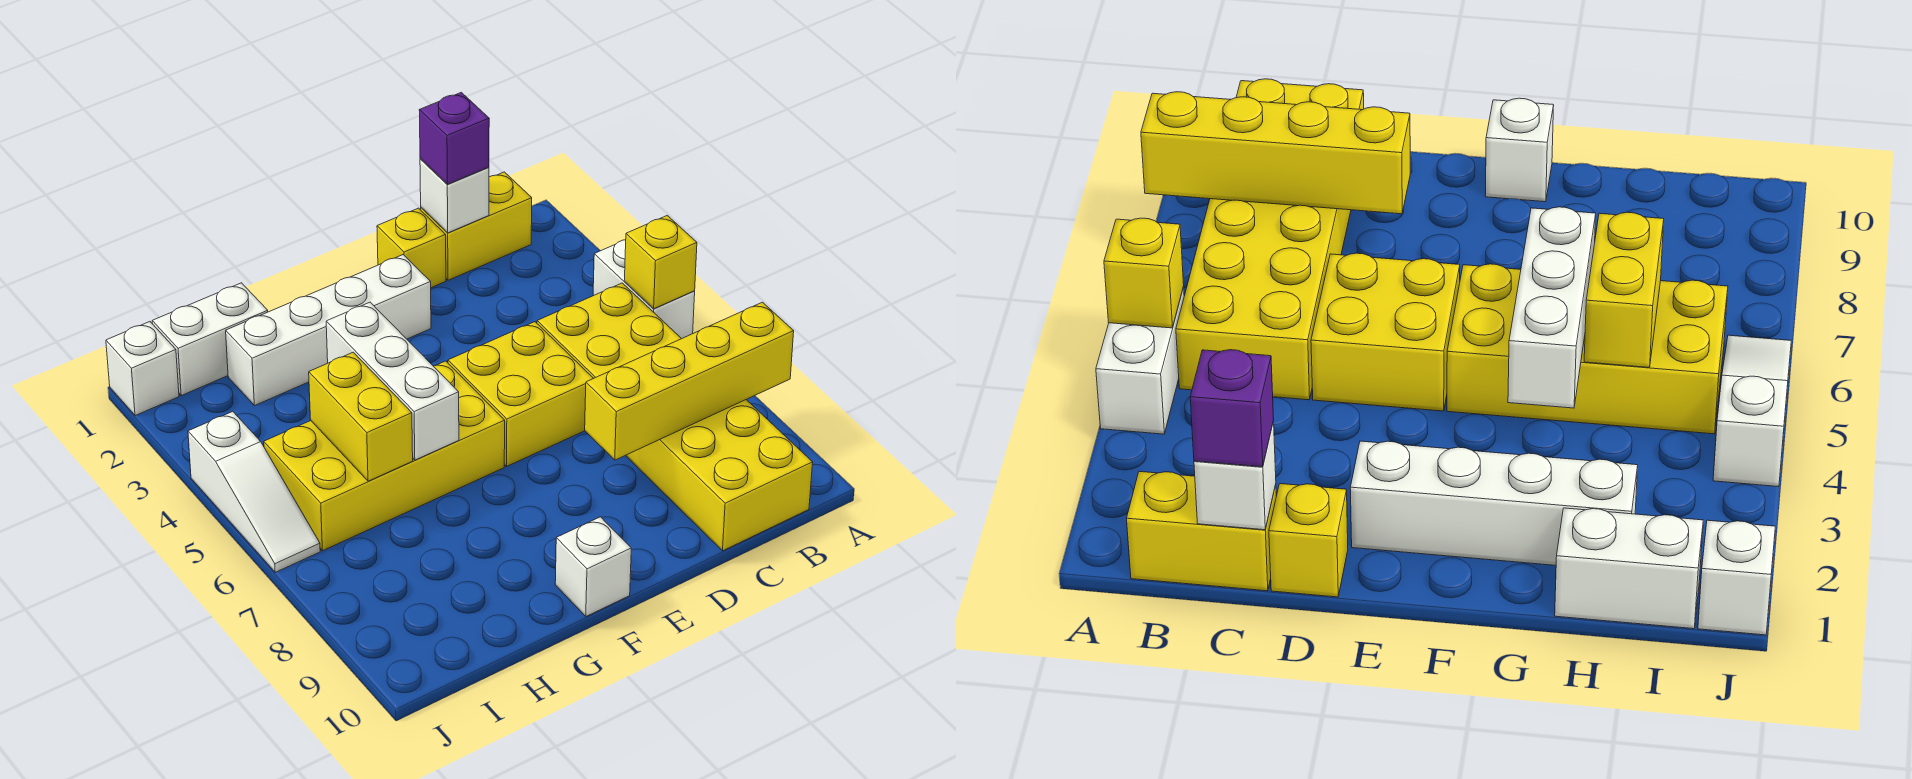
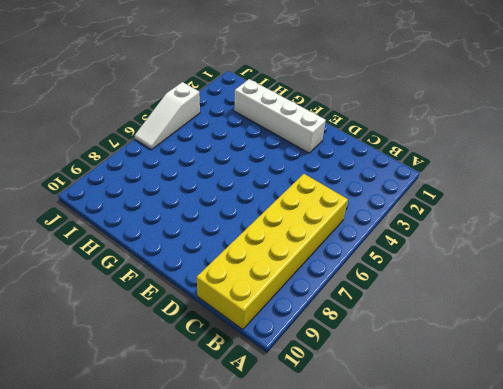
none -> white brick A4:A5 level 1
none -> yellow brick B1:C1 level 1
none -> yellow brick D1 level 1

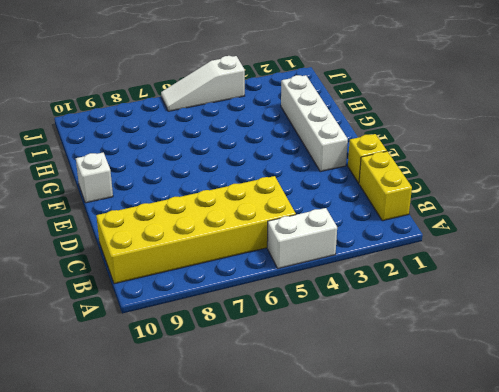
none -> yellow brick D5:E6 level 1
none -> yellow brick F5:I6 level 1
none -> white brick H1:I1 level 1

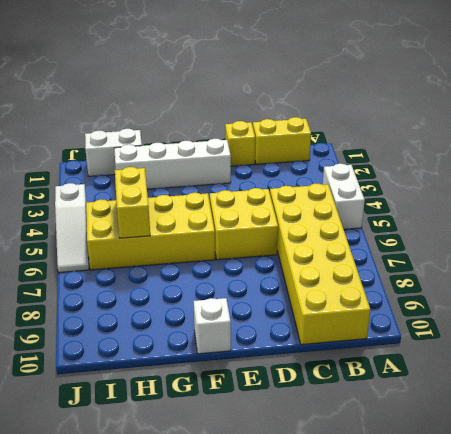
none -> white brick J1 level 1
none -> yellow brick A5 level 2
none -> yellow brick A8:D8 level 2

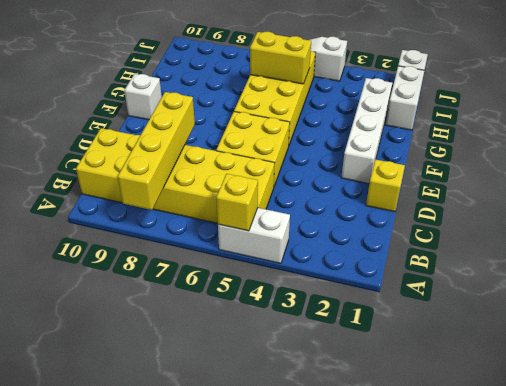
none -> yellow brick B1:C1 level 1
none -> white brick C1 level 2
none -> white brick G4:G6 level 2

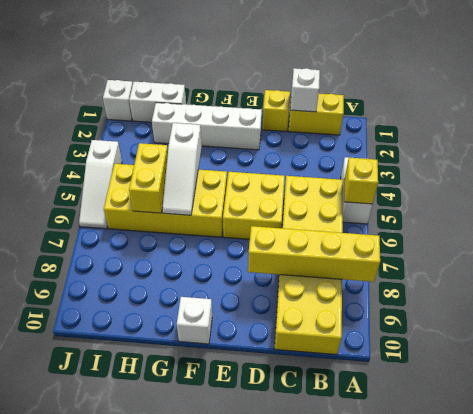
white slope G4:G6 level 2 top 4 -> white brick G4:G6 level 2
none -> purple brick C1 level 3

